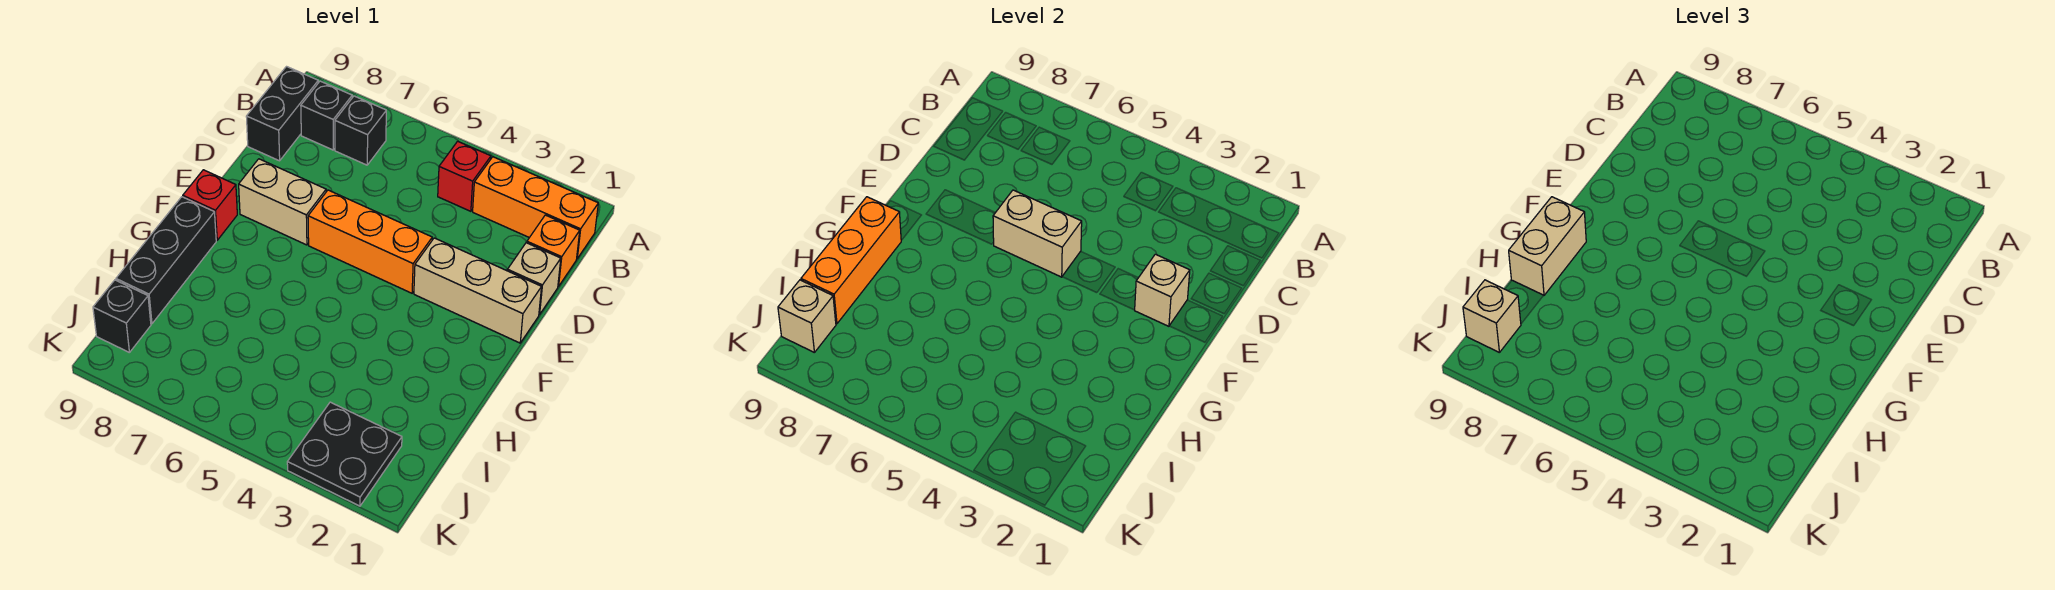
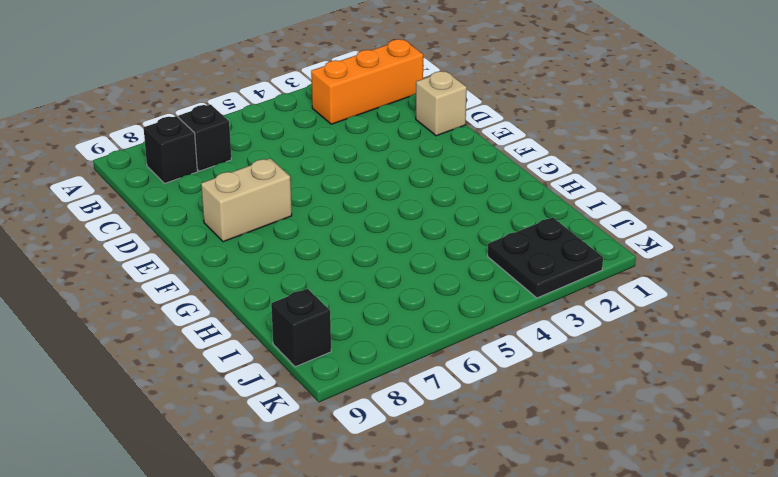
none -> red brick B4 level 1
none -> black brick B9:C9 level 1
none -> orange brick C1 level 1

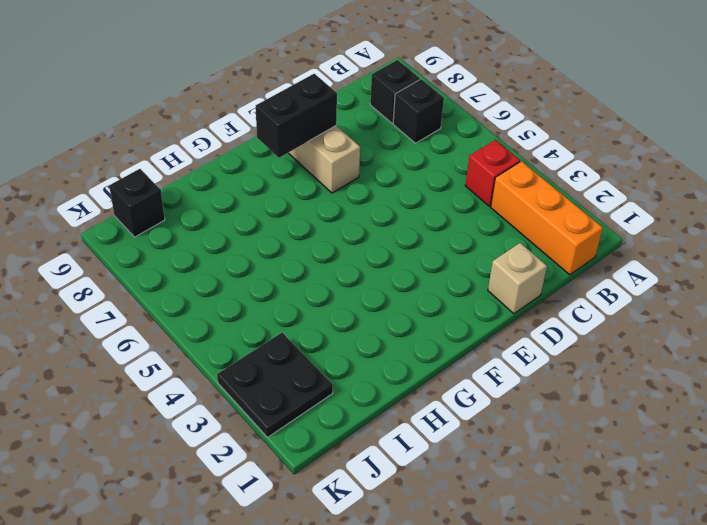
black brick E8:F8 level 2 -> black brick B9:C9 level 1
none -> orange brick C1 level 1
none -> tan brick E1:E3 level 1
none -> orange brick E4:E6 level 1

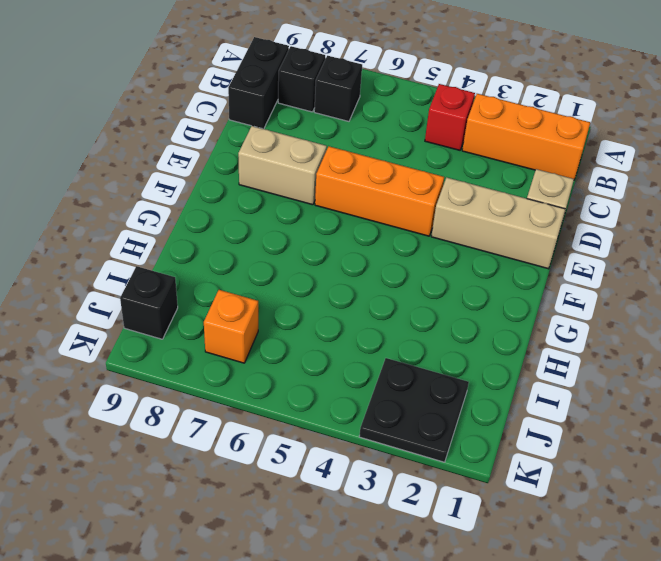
orange brick J7 level 1 -> orange brick C1 level 1
none -> red brick F9 level 1
none -> black brick G9:I9 level 1
none -> tan brick E2 level 2

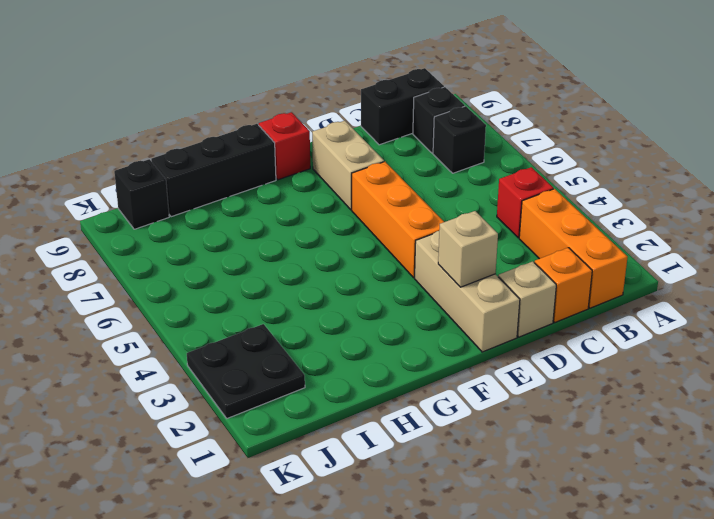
none -> tan brick E5:E6 level 2
none -> orange brick G9:I9 level 2
none -> tan brick J9 level 2

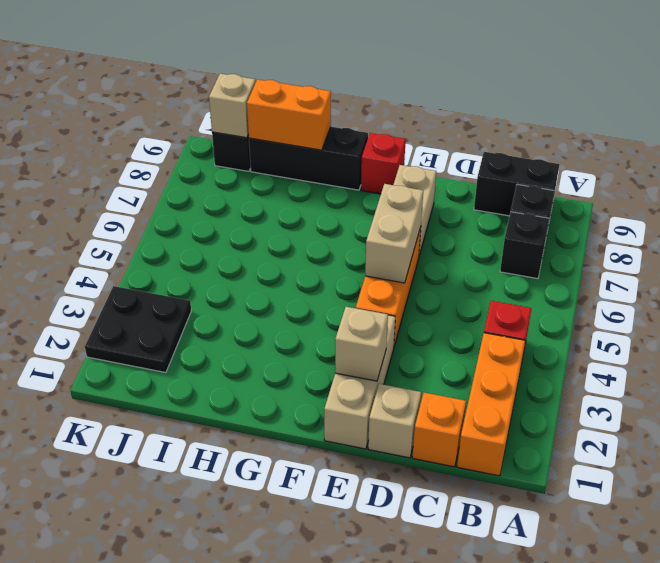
orange brick H9:I9 level 2 -> orange brick G9:I9 level 2
none -> tan brick G9:H9 level 3
none -> tan brick J9 level 3

